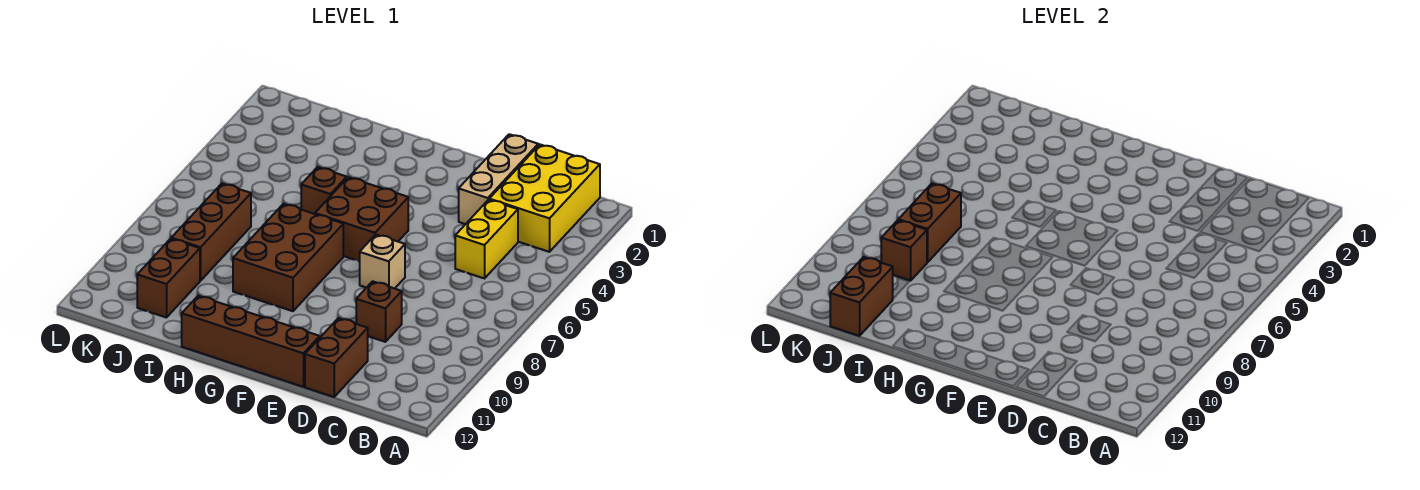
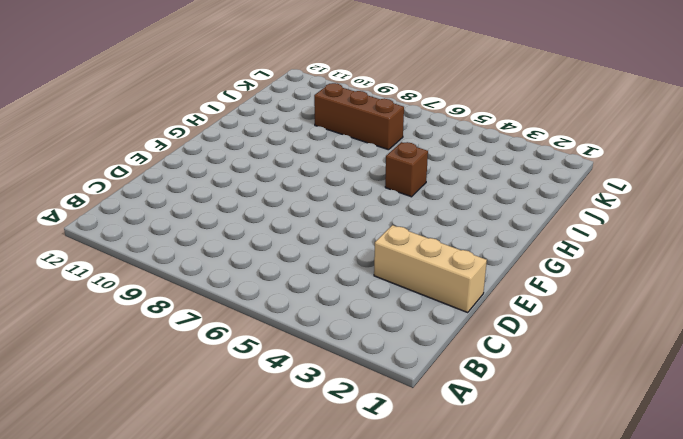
none -> yellow brick B1:C3 level 1
none -> yellow brick C4:C5 level 1
none -> brown brick D9 level 1

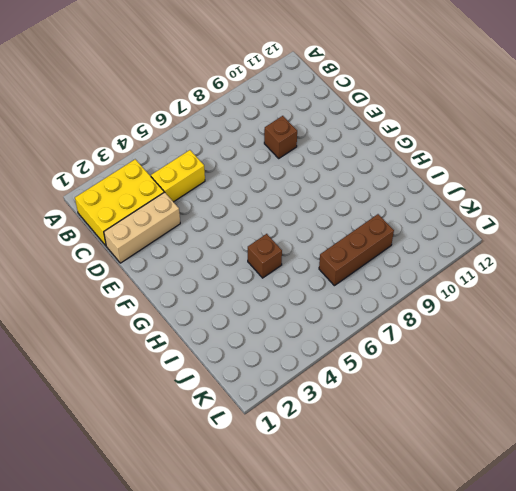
none -> brown brick D11:D12 level 1
none -> tan brick E7 level 1
none -> brown brick E12:H12 level 1

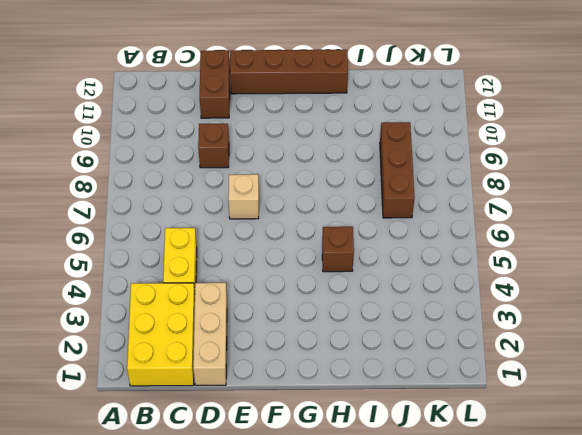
none -> brown brick F5:G6 level 1
none -> brown brick G7:H9 level 1
none -> brown brick J10:J11 level 1

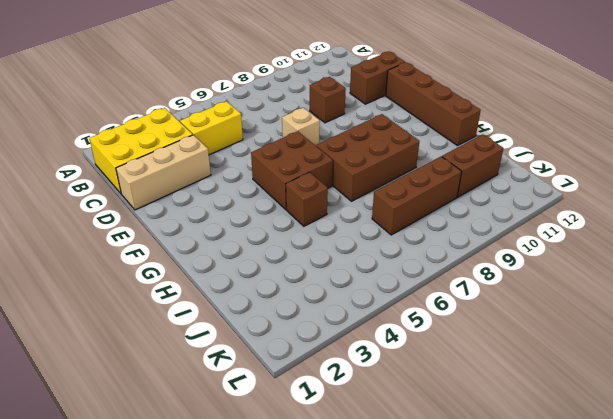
none -> brown brick J7:J8 level 2
none -> brown brick J9 level 2
none -> brown brick J11:J12 level 2

